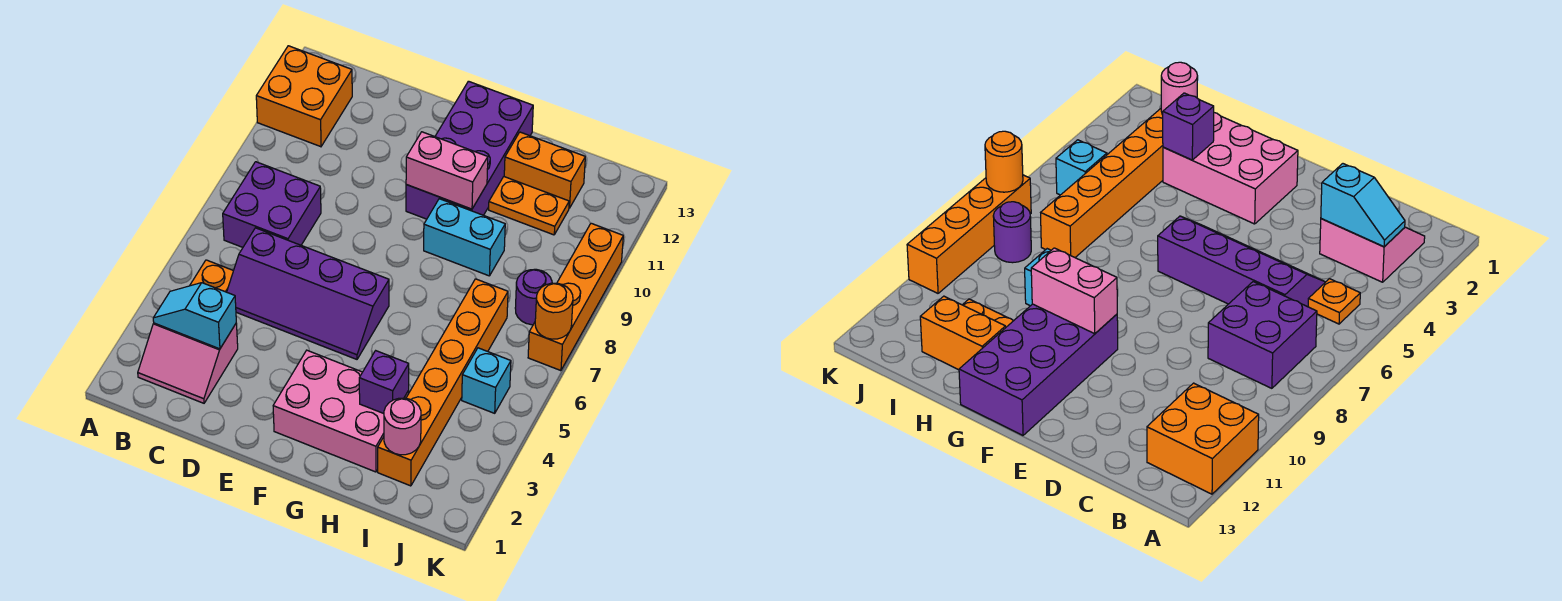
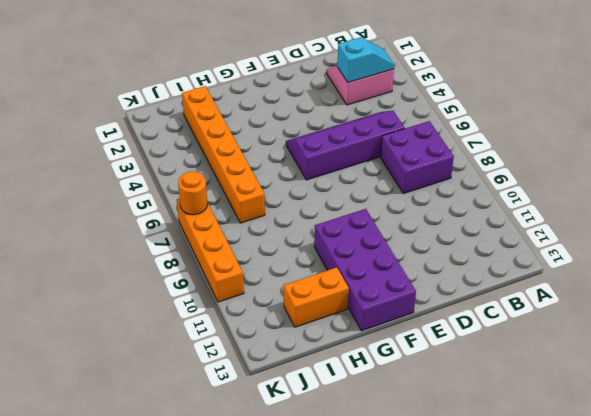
none -> orange brick A11:B12 level 1
none -> orange plate B5 level 1
none -> pink brick F2:H3 level 1

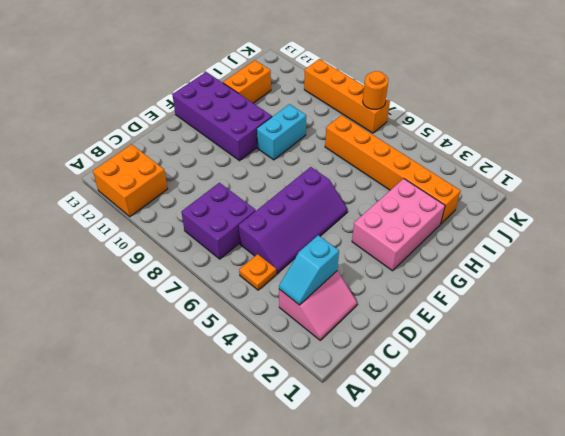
none -> orange plate H11:I11 level 1
none -> cyan brick J5 level 1
none -> purple round brick J8 level 1

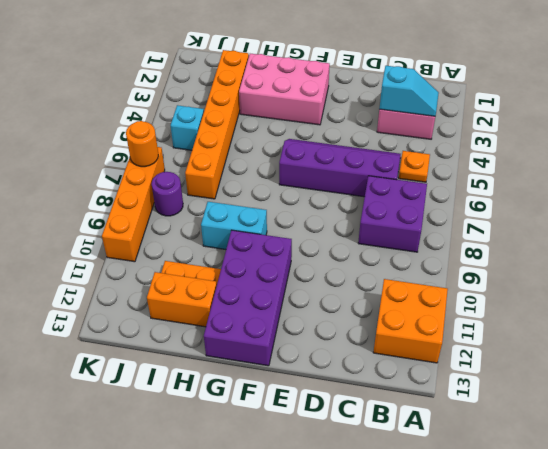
none -> pink brick F10:G10 level 2
none -> purple brick H3 level 2
none -> pink round brick I2 level 2

